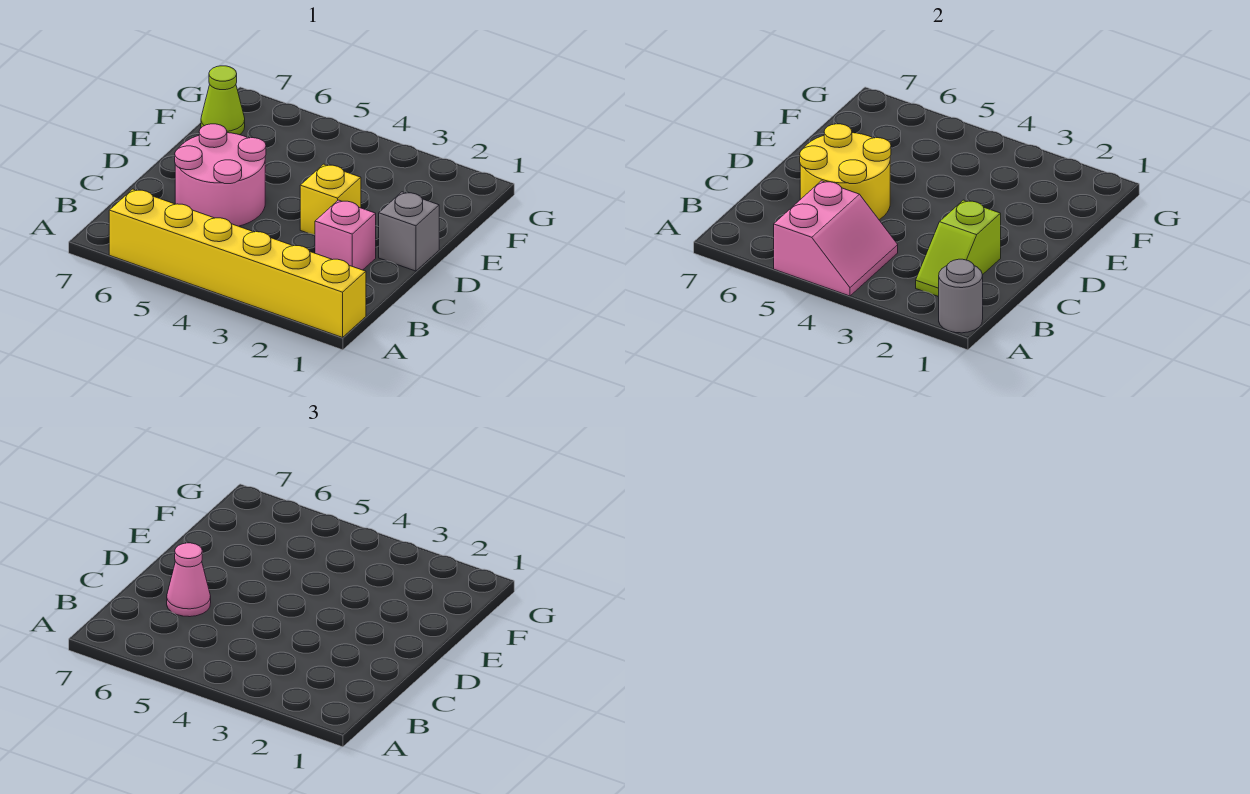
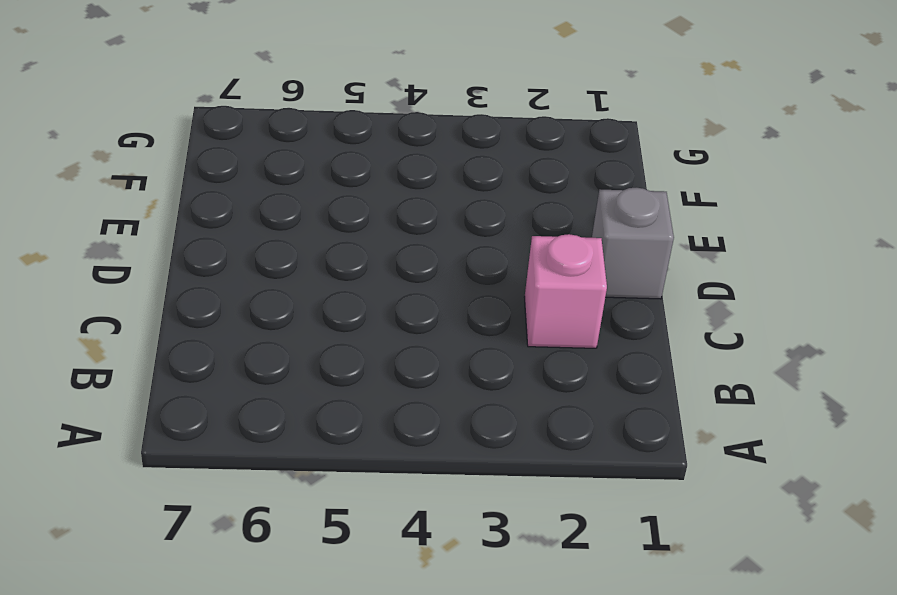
none -> yellow brick A1:A6 level 1
none -> pink round brick C5:D6 level 1

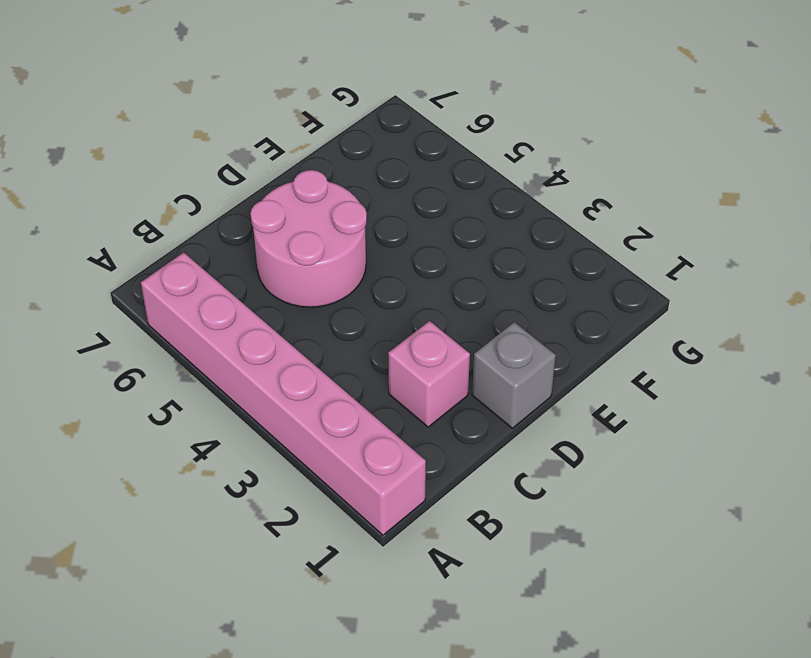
pink brick A1:A6 level 1 -> yellow brick A1:A6 level 1
none -> yellow brick D3 level 1
none -> lime cone F7 level 1

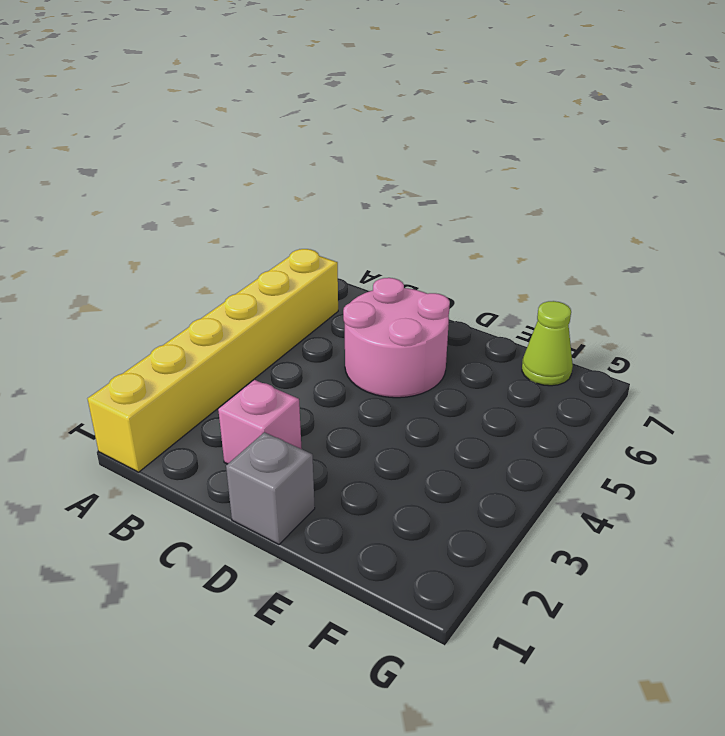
none -> yellow brick D3 level 1
none -> grey round brick A1 level 2

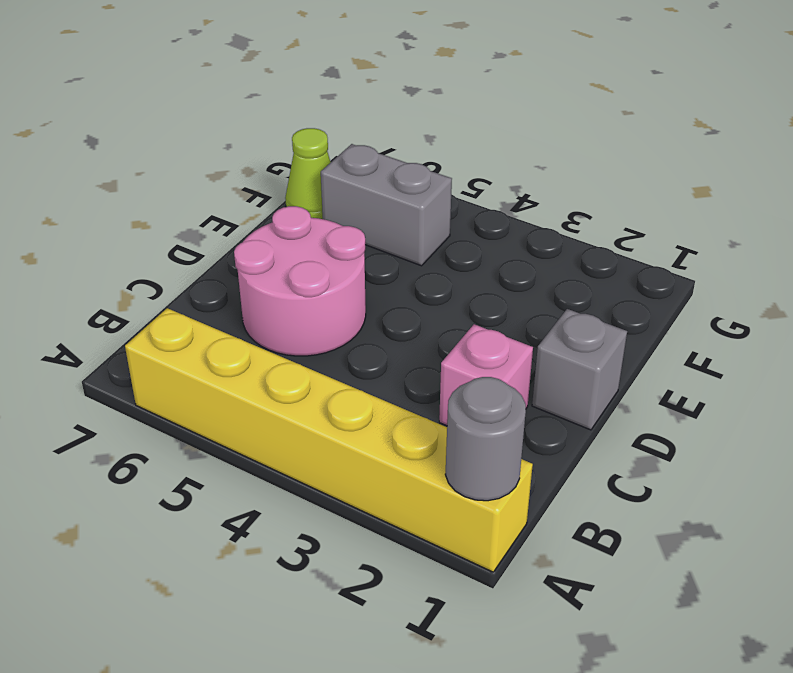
grey brick F5:F6 level 1 -> none
none -> yellow brick D3 level 1
none -> pink slope A4:B5 level 2 top 5

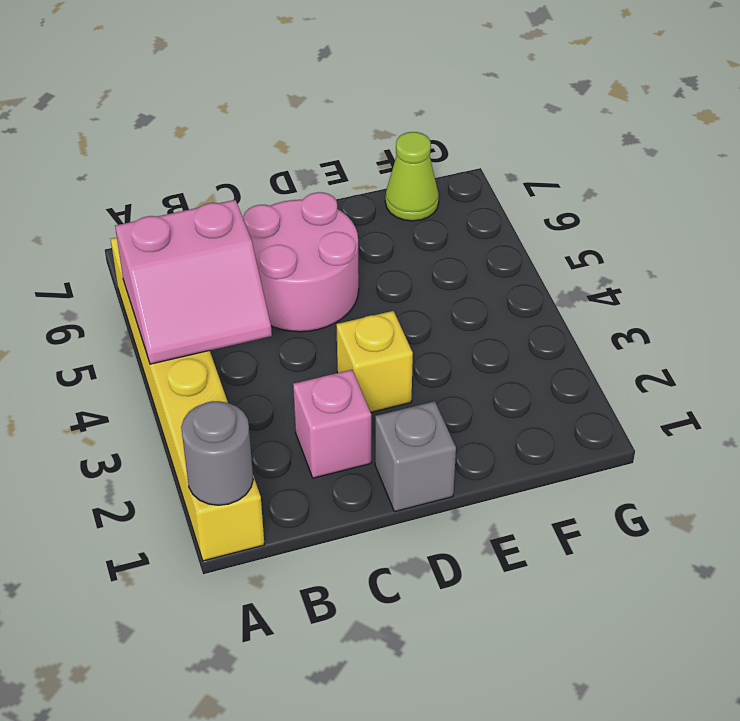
none -> lime slope B2:C2 level 2 top C
none -> yellow round brick C5:D6 level 2

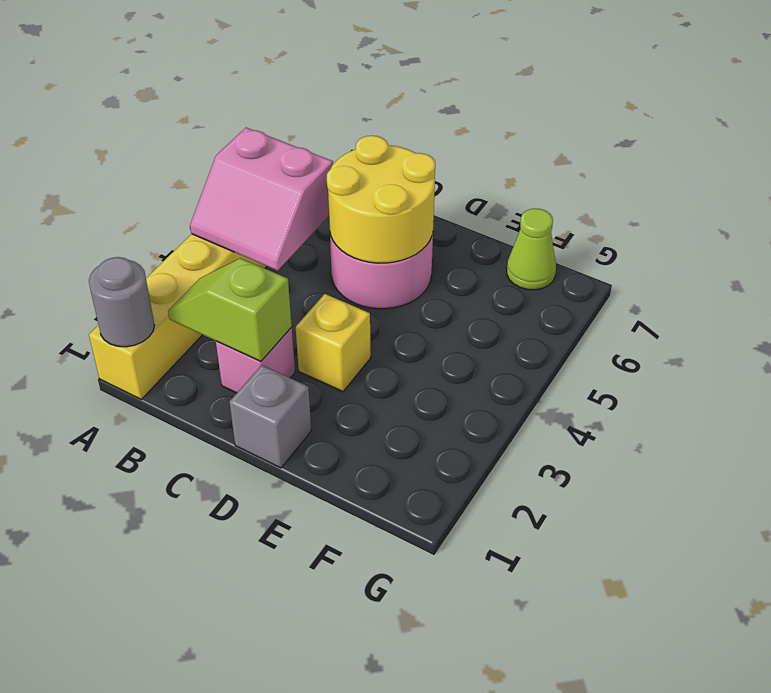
none -> pink cone C6 level 3

